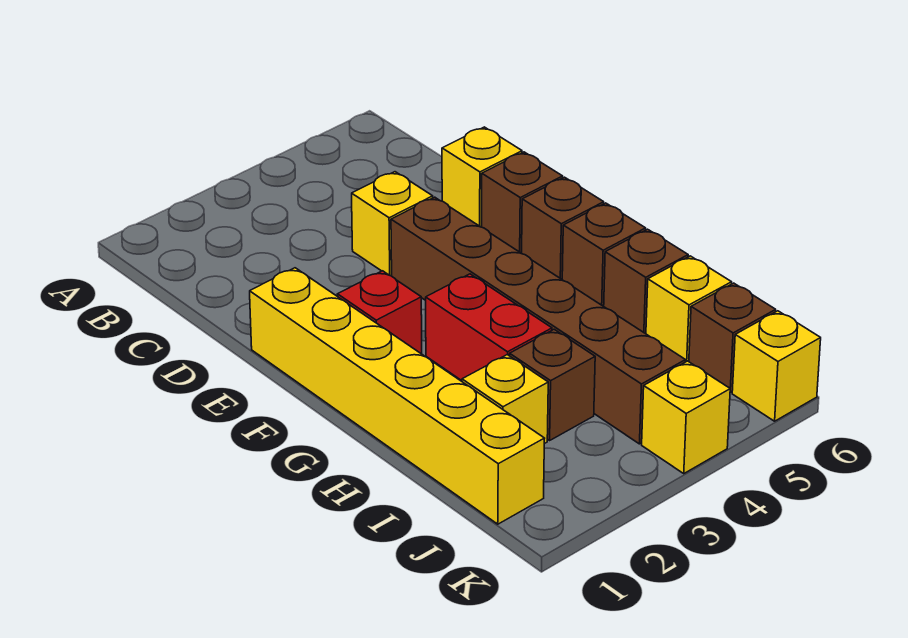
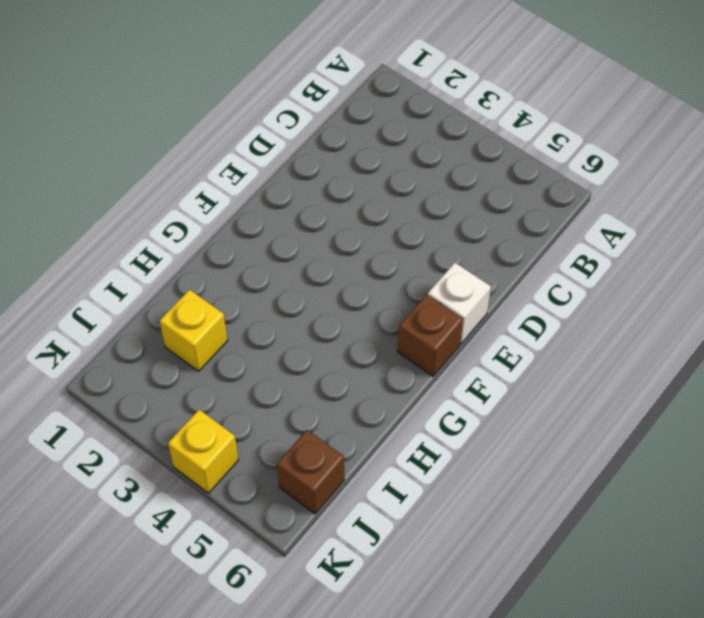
white brick E6 level 1 -> brown brick E6 level 1
none -> yellow brick D4 level 1
none -> yellow brick D6 level 1
none -> yellow brick E1:J1 level 1

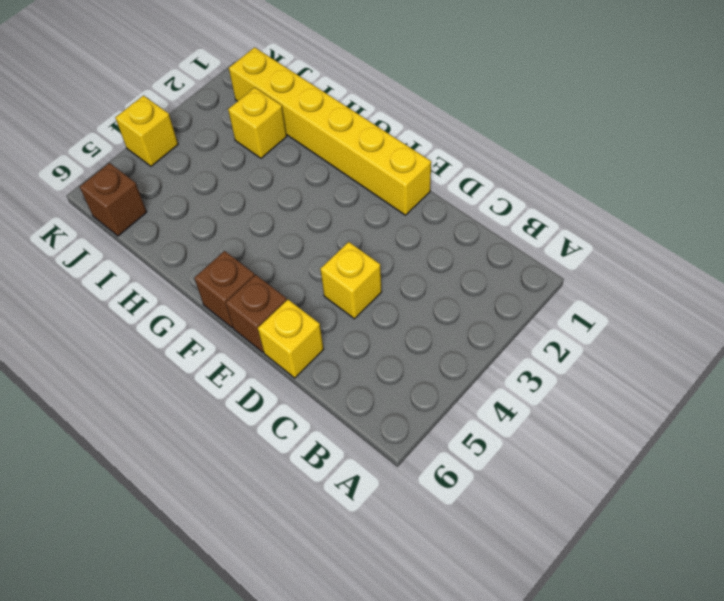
none -> brown brick E4:J4 level 1
none -> red brick F2 level 1
none -> red brick G3:H3 level 1

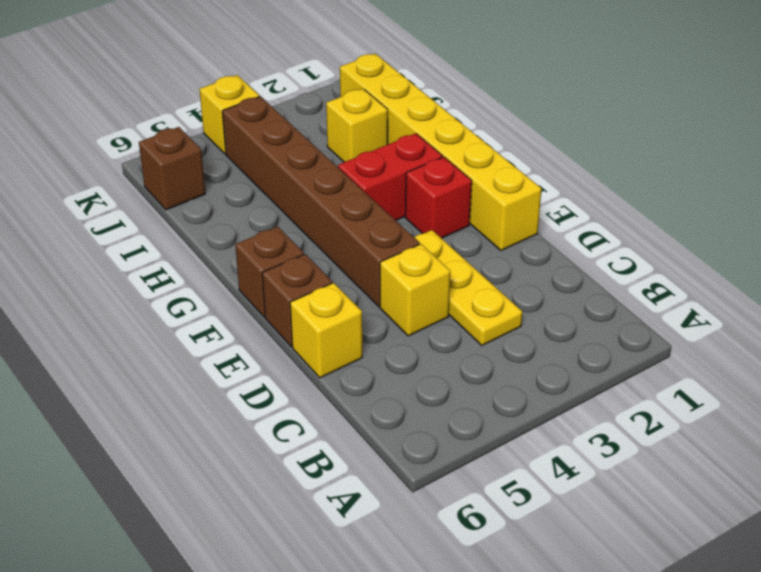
yellow plate C3:E3 level 1 -> none
red brick G2:G3 level 1 -> red brick G3:H3 level 1
none -> brown brick G6 level 1
none -> brown brick H6 level 1
none -> brown brick I3 level 1

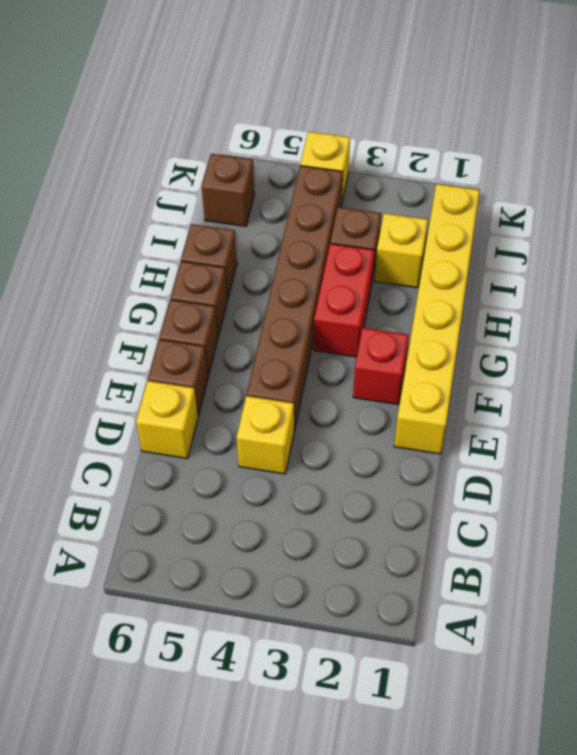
none -> yellow brick I6 level 1
none -> yellow brick K6 level 1

